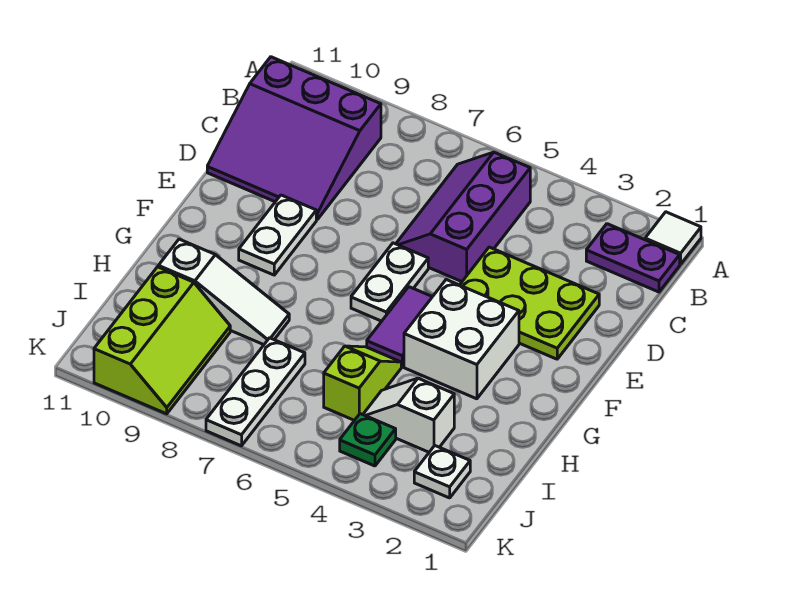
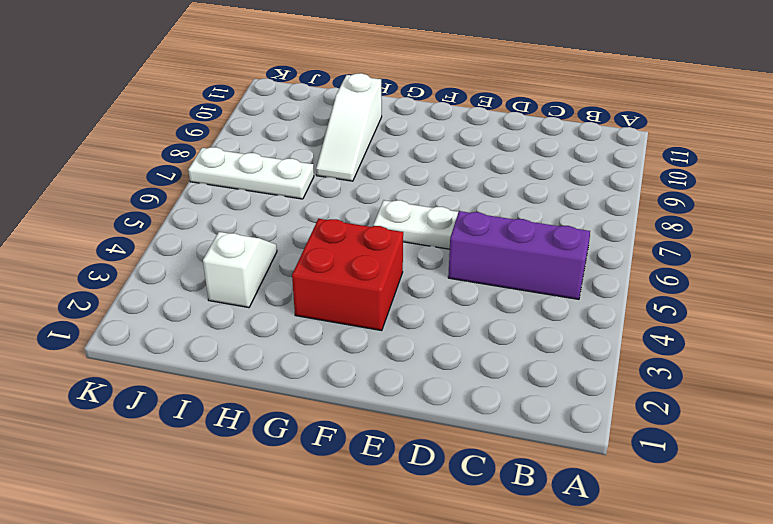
red brick F3:G4 level 1 -> white brick F3:G4 level 1
none -> white tile A1 level 1
none -> purple plate B1:B2 level 1
none -> purple slope B9:D11 level 1 top B

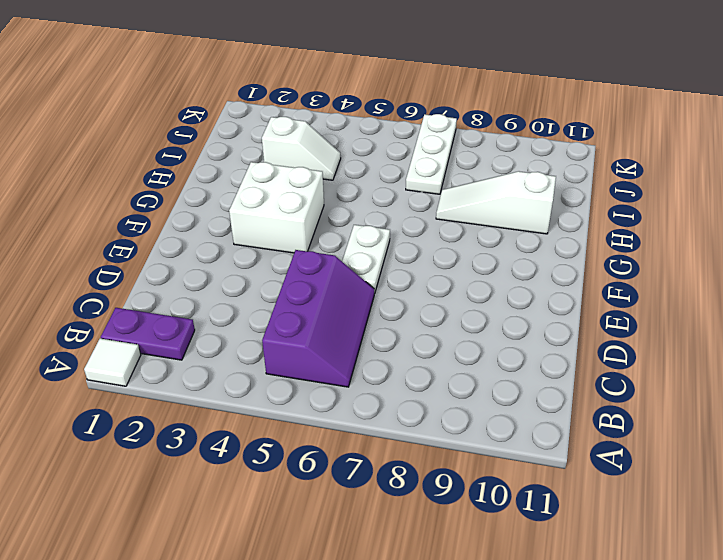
none -> purple slope B9:D11 level 1 top B
none -> lime plate D2:E4 level 1
none -> white plate E9:F9 level 1

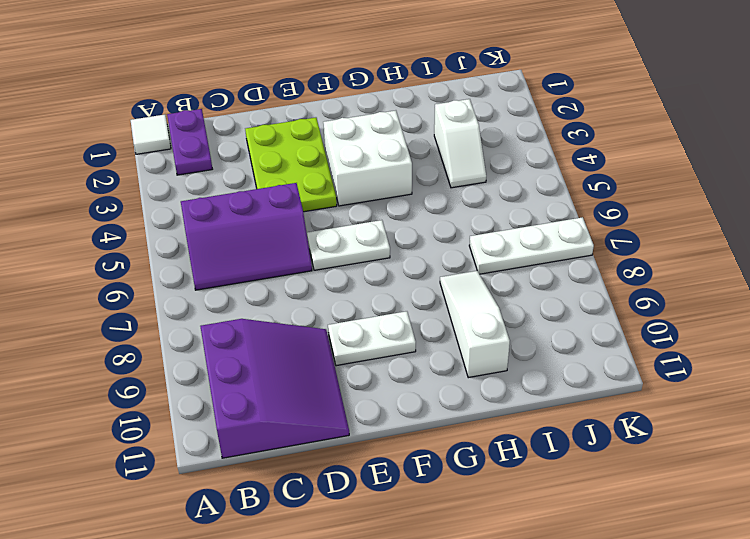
none -> purple tile F5:G5 level 1
none -> lime slope H5:I5 level 1 top I
none -> lime slope I9:K10 level 1 top 10

